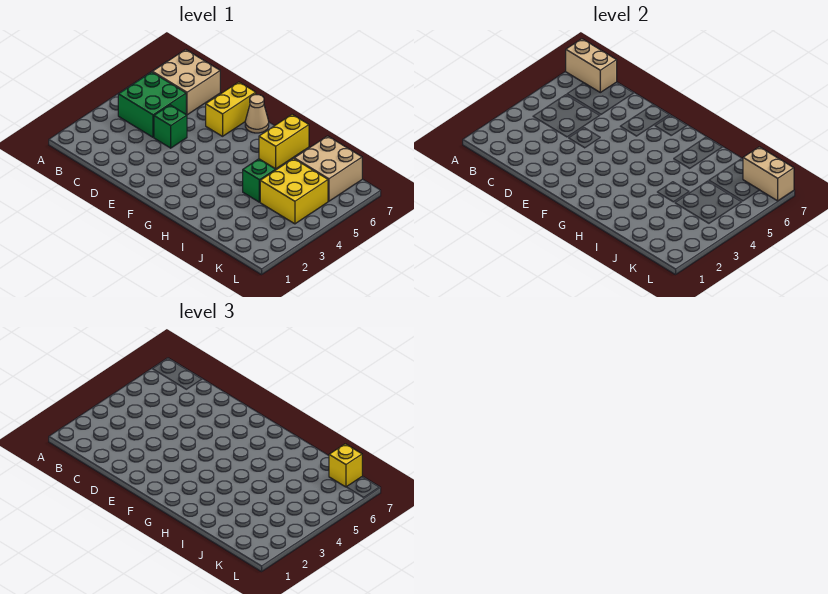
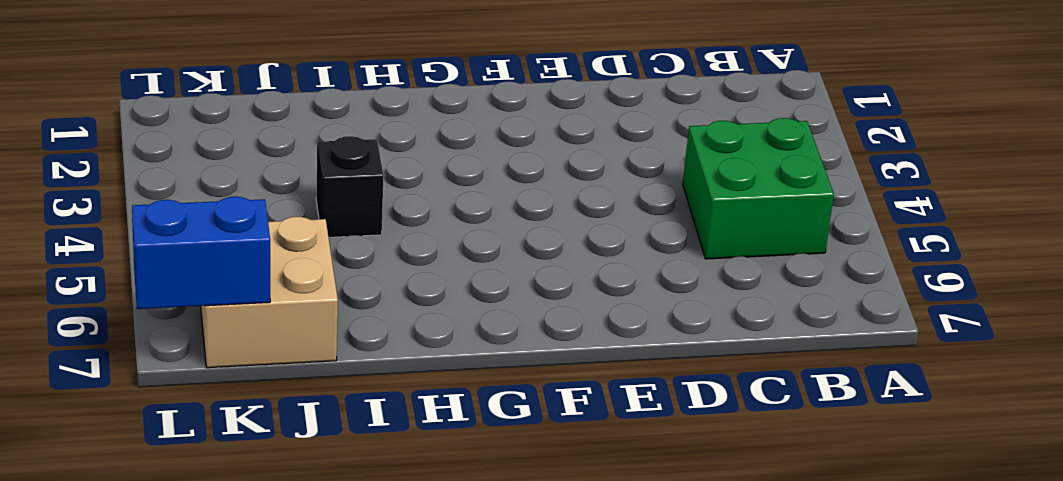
black brick I4 level 1 -> green brick I4 level 1
blue brick K7:L7 level 2 -> tan brick K7:L7 level 2
none -> tan brick B6:C7 level 1
none -> green brick D4 level 1
none -> yellow brick E6:E7 level 1

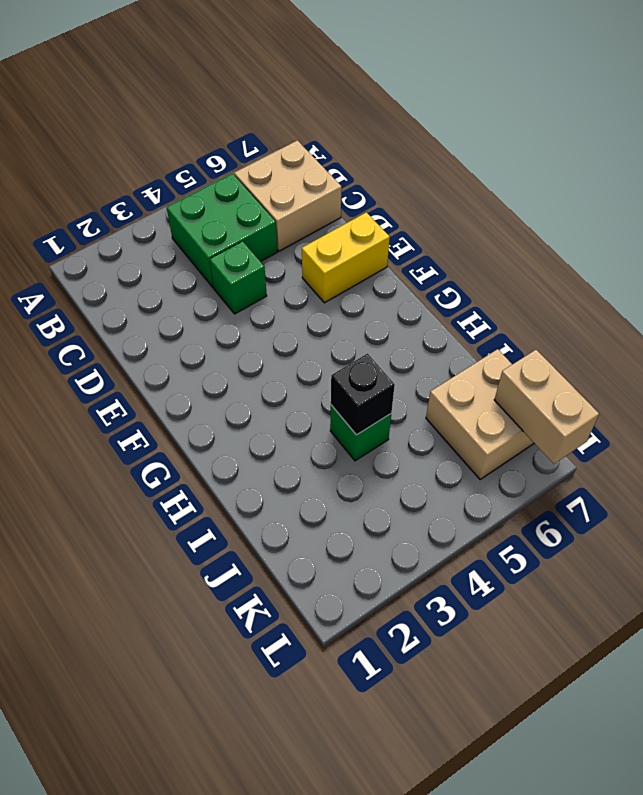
black brick I4 level 2 -> none
none -> tan cone F7 level 1
none -> yellow brick H6:H7 level 1
none -> yellow brick J4:K5 level 1

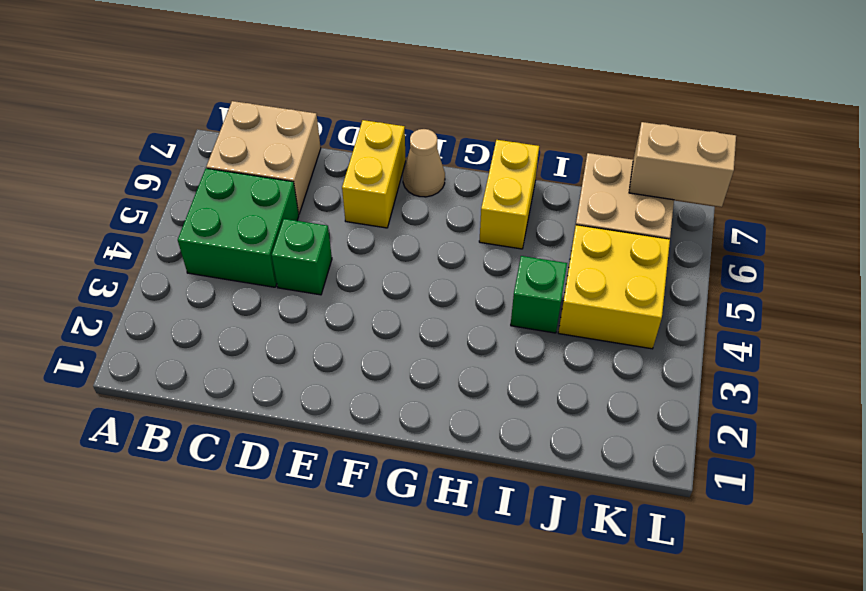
none -> tan brick A7:B7 level 2
none -> yellow brick K7 level 3

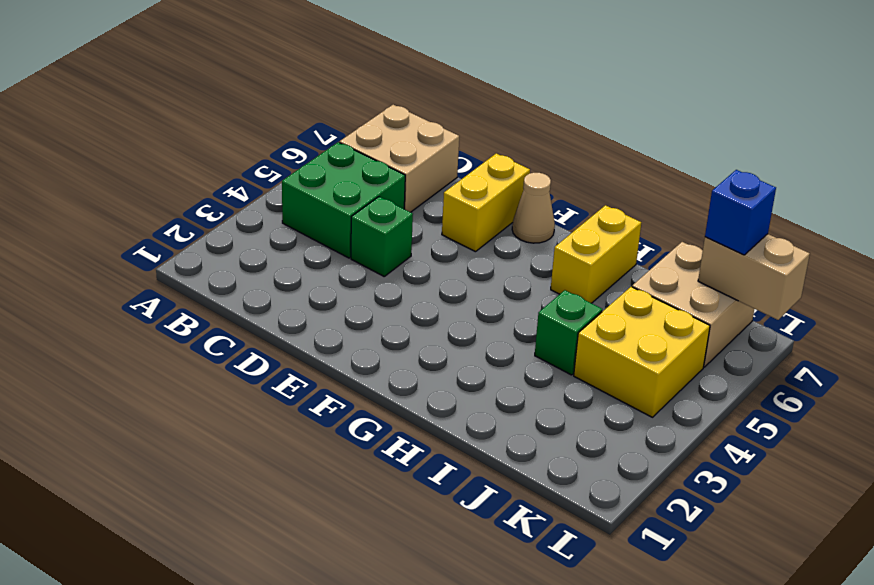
blue brick K7 level 3 -> yellow brick K7 level 3
none -> tan brick A7:B7 level 2

